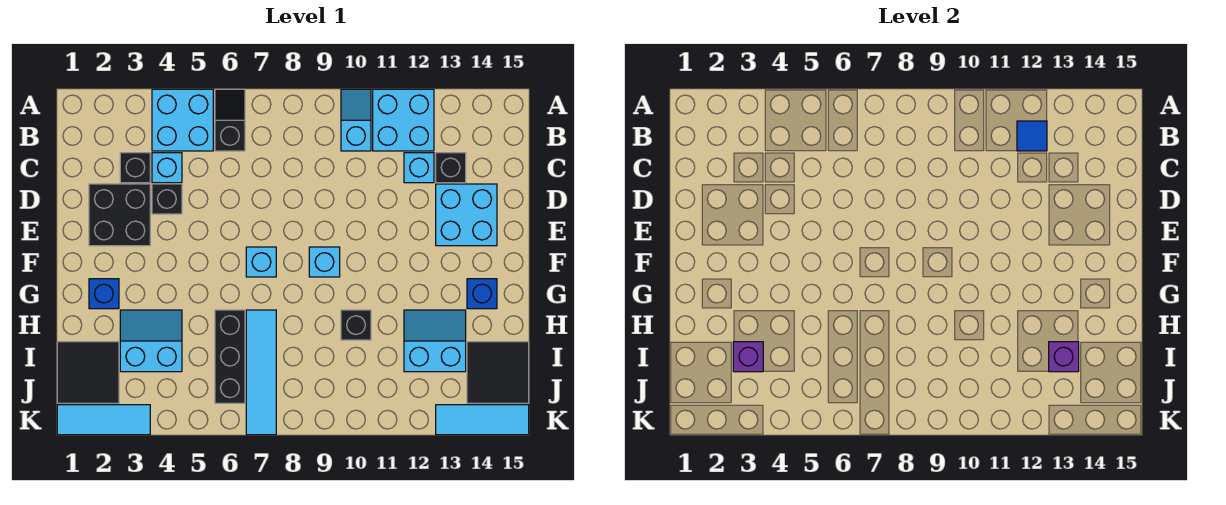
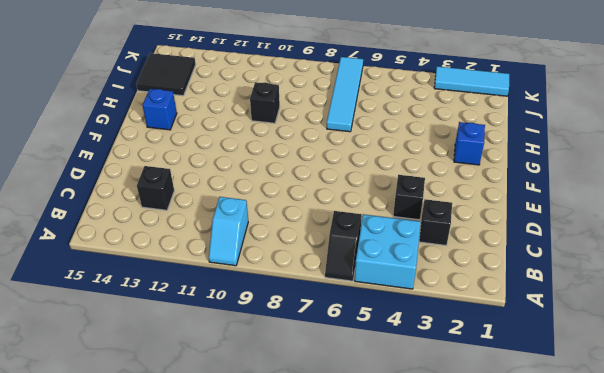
none -> cyan brick A11:B12 level 1
none -> cyan brick C4 level 1
none -> cyan brick C12 level 1

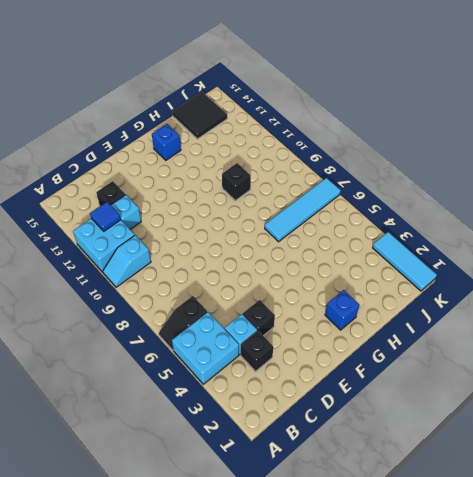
none -> black brick D2:E3 level 1
none -> cyan brick D13:E14 level 1
none -> cyan brick F7 level 1

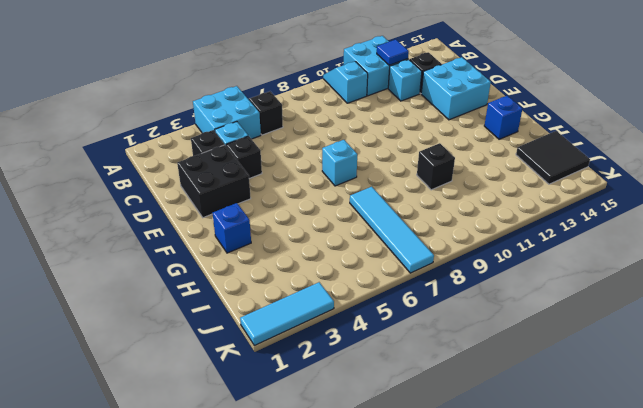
none -> cyan brick F9 level 1
none -> cyan slope H3:I4 level 1 top I
none -> black brick H6:J6 level 1

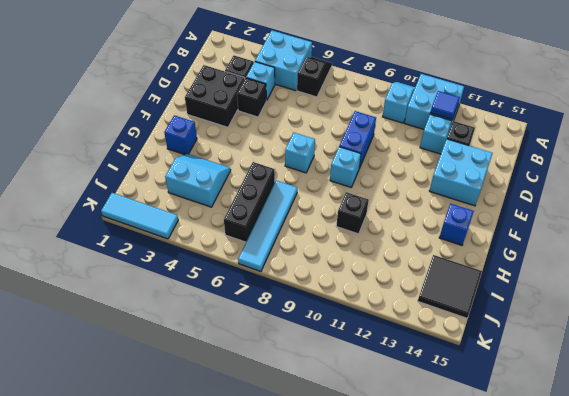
blue brick D9:E9 level 1 -> none
none -> cyan slope H12:I13 level 1 top I
none -> black tile I1:J2 level 1
none -> cyan tile K13:K15 level 1

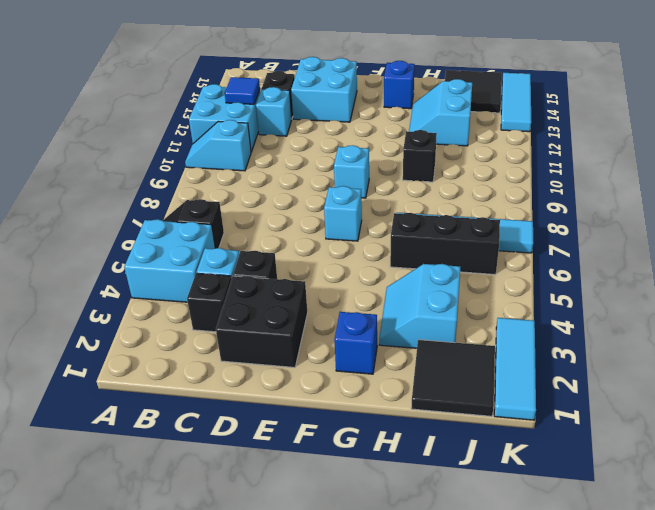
none -> purple brick I3 level 2
none -> purple brick I13 level 2

